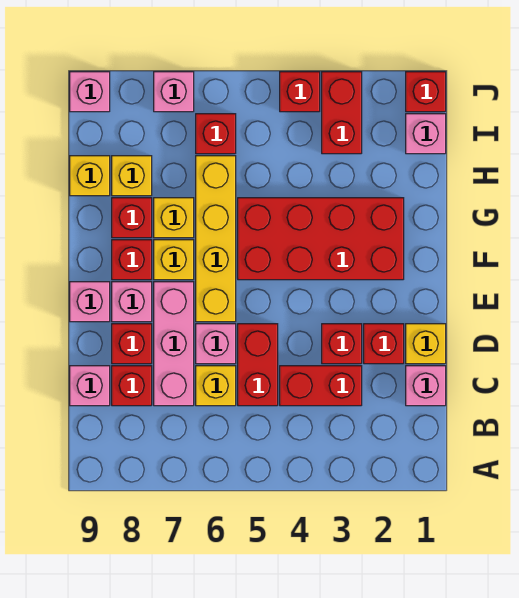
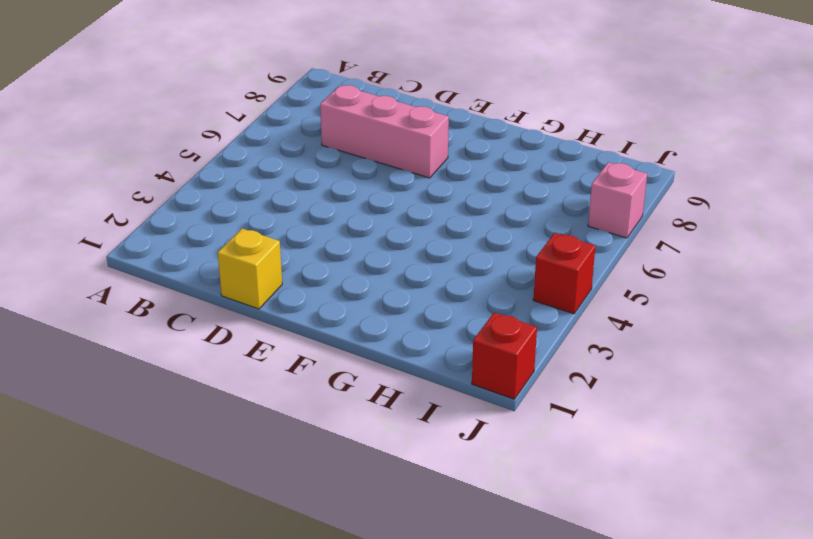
none -> pink brick C1 level 1
none -> red brick C3:C4 level 1
none -> red brick C5:D5 level 1

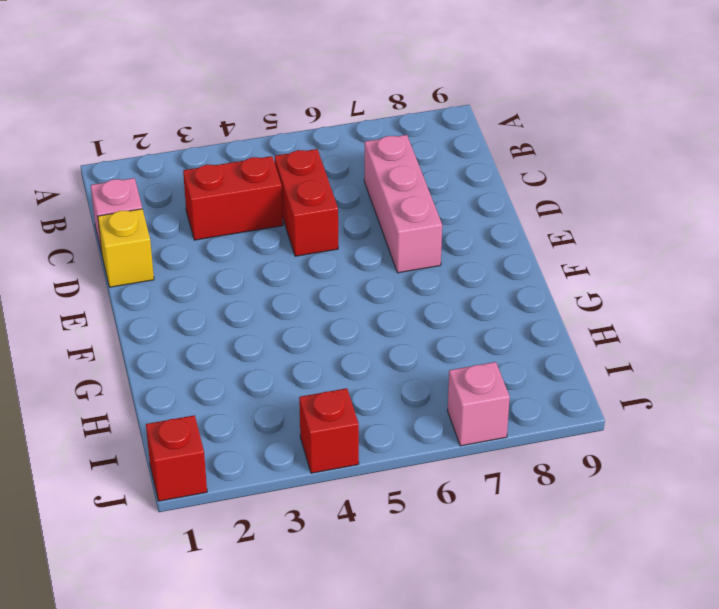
none -> yellow brick C6 level 1
none -> red brick C8 level 1
none -> pink brick C9 level 1

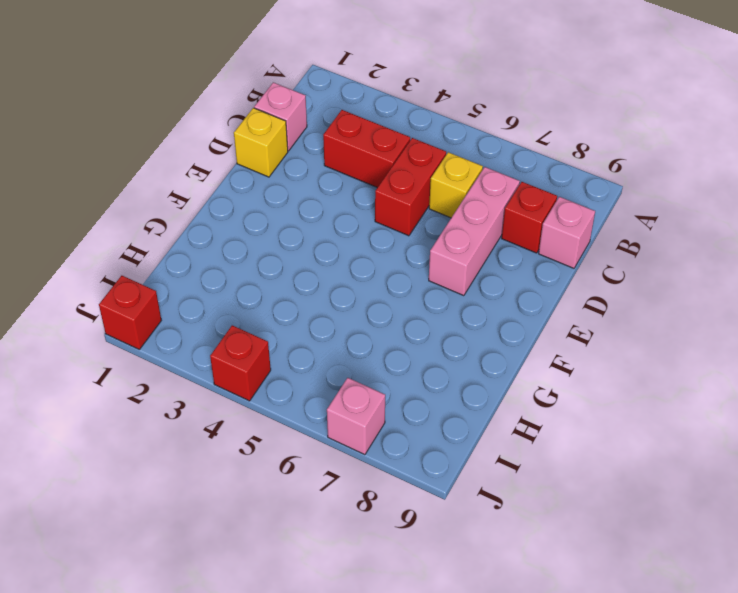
none -> red brick D2 level 1
none -> red brick D3 level 1
none -> pink brick D6 level 1

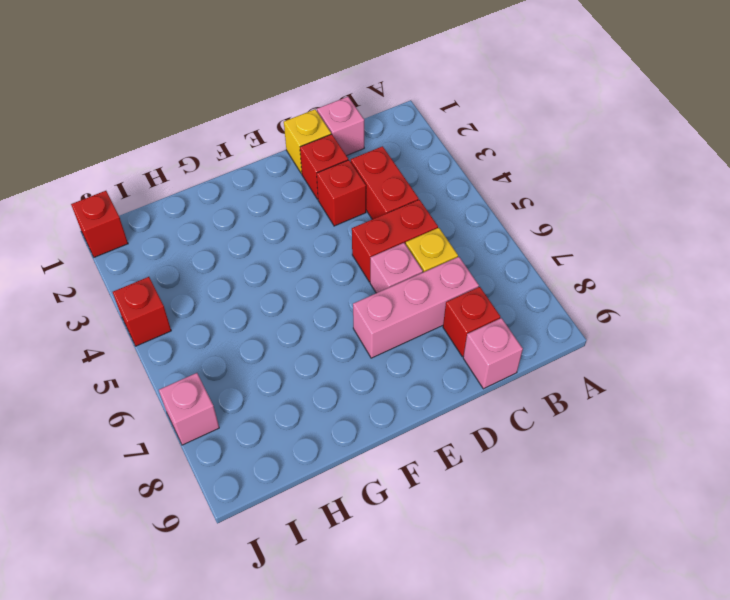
none -> red brick D8 level 1
none -> yellow brick E6:H6 level 1
none -> pink brick E8 level 1

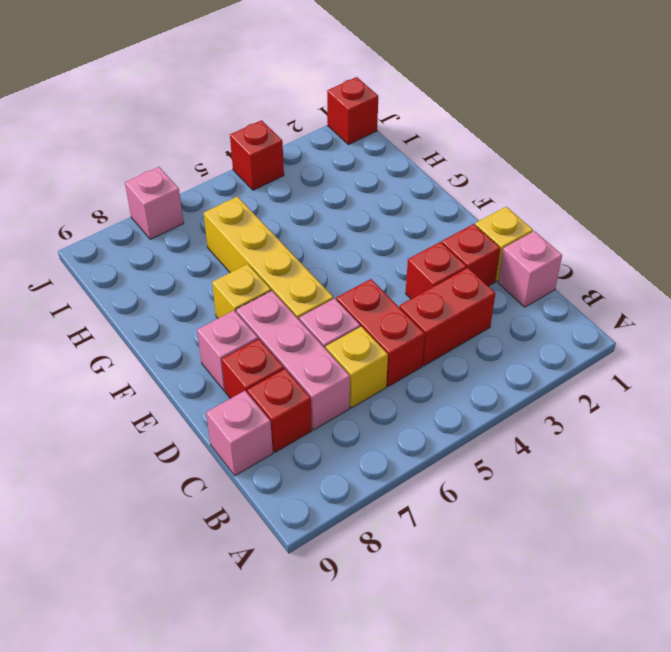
none -> pink brick E9 level 1
none -> red brick F2:G5 level 1
none -> red brick F8 level 1

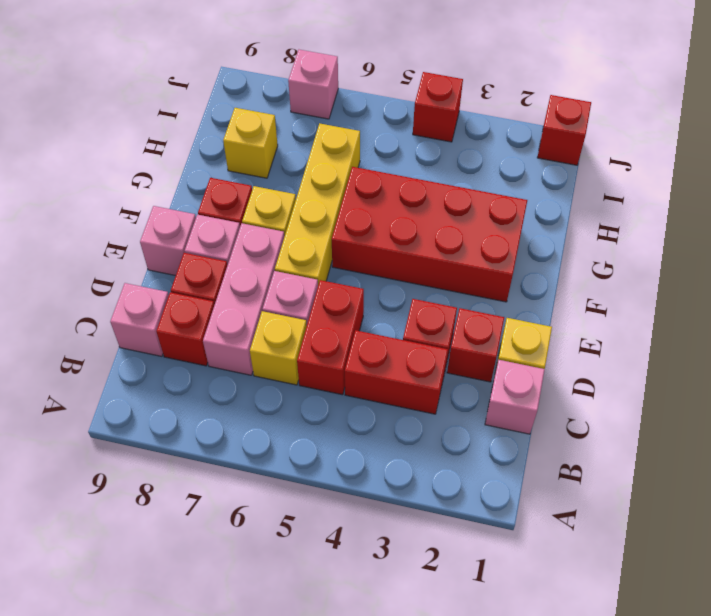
none -> yellow brick G7 level 1
none -> red brick G8 level 1
none -> yellow brick H9 level 1

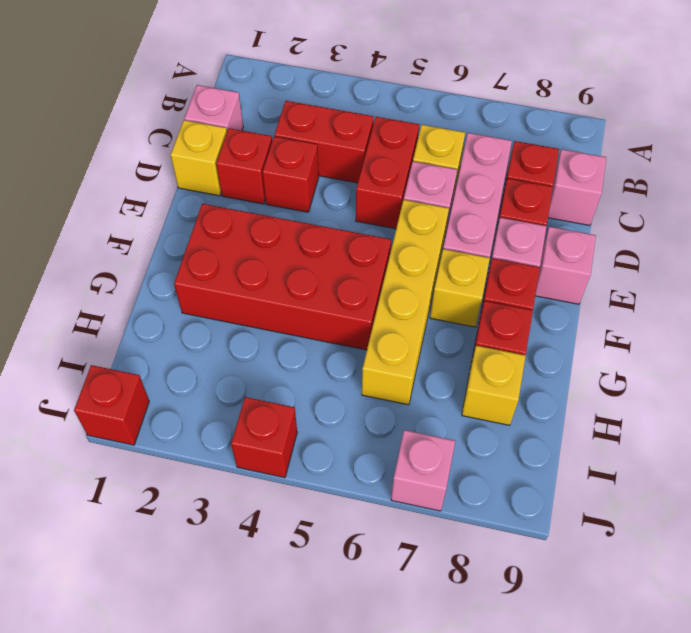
none -> yellow brick G7 level 1
none -> yellow brick H9 level 1
none -> pink brick I1 level 1

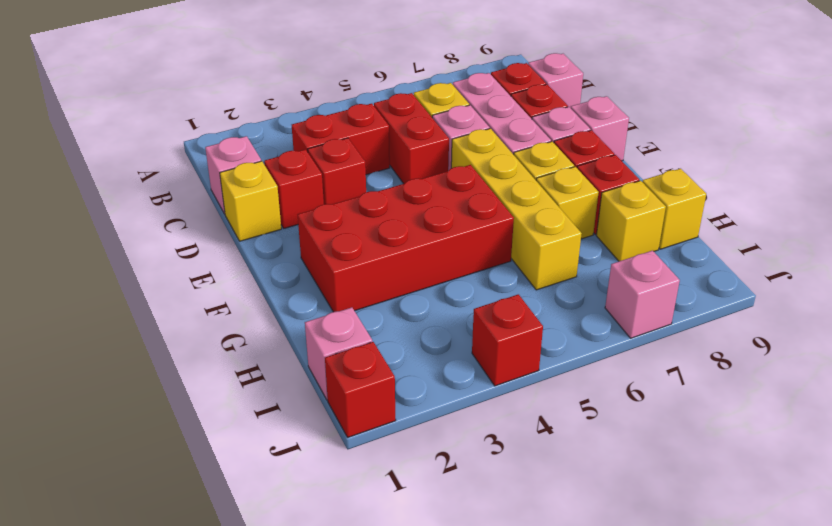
none -> red brick I3:J3 level 1
none -> red brick I6 level 1
none -> pink brick J9 level 1

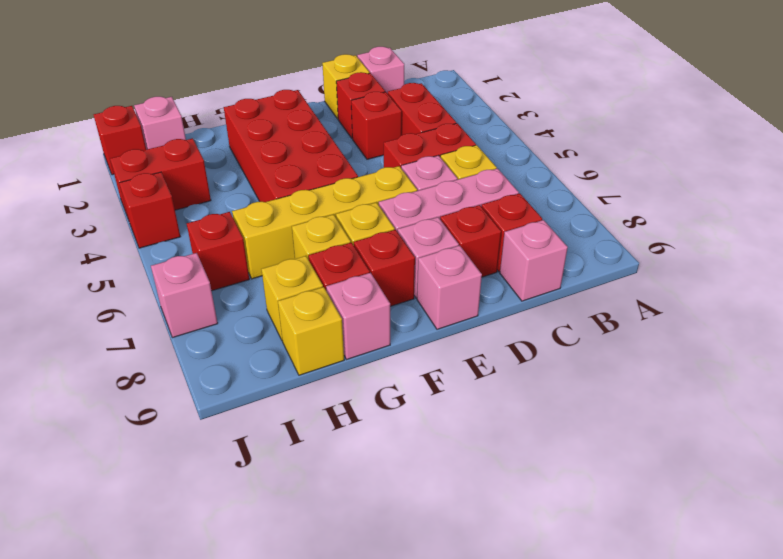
pink brick G9 level 1 -> pink brick J9 level 1

